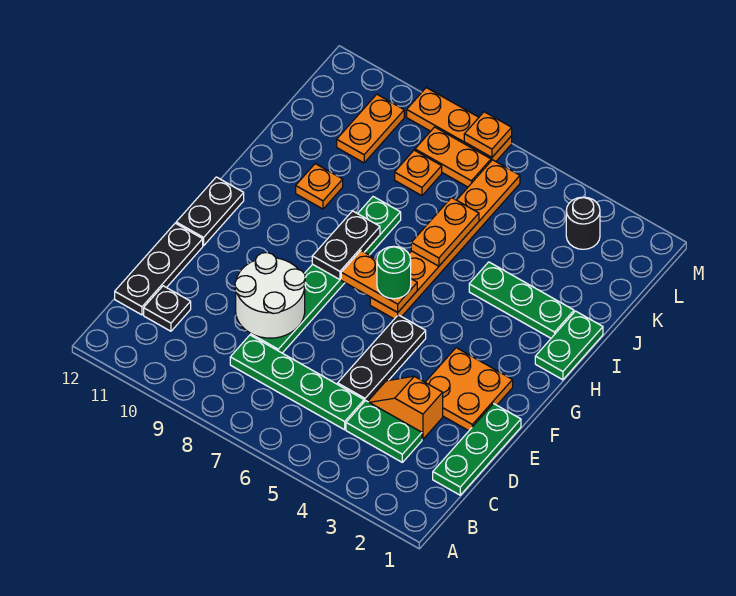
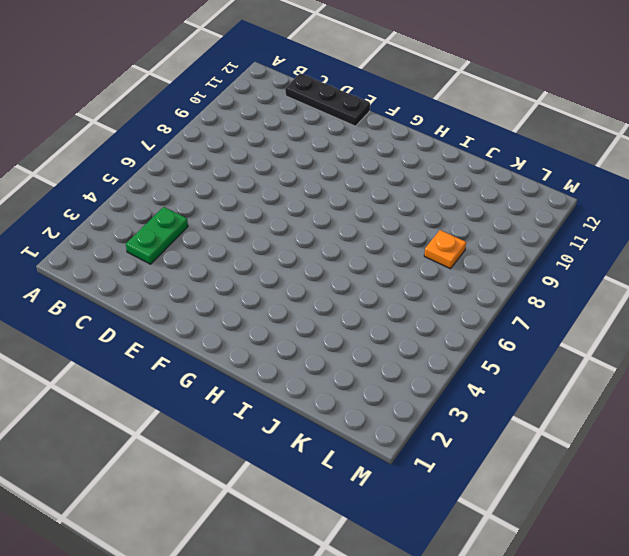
none -> green plate C1:E1 level 1
none -> green plate C5:C8 level 1
none -> black plate C11 level 1

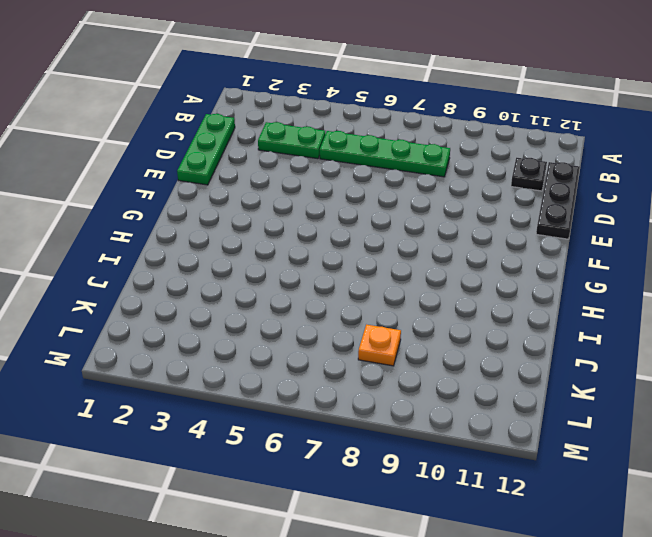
none -> orange slope D3:D4 level 1 top 3
none -> black plate D5:F5 level 1
none -> green plate D8:I8 level 1

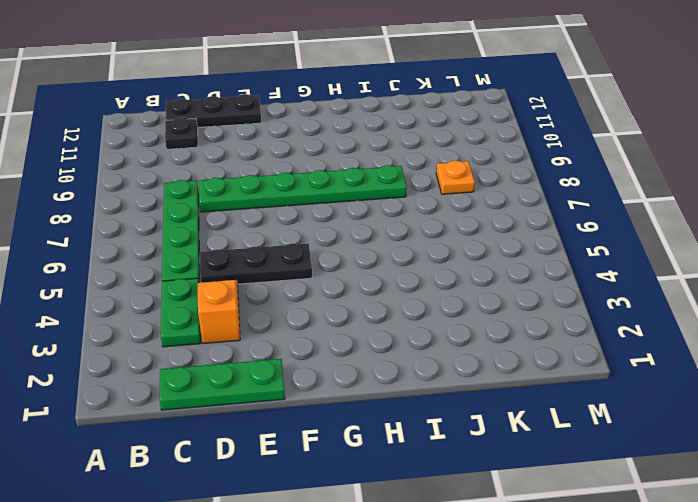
none -> orange plate E2:F3 level 1
none -> black plate F12:G12 level 1
none -> orange plate G6:L6 level 1

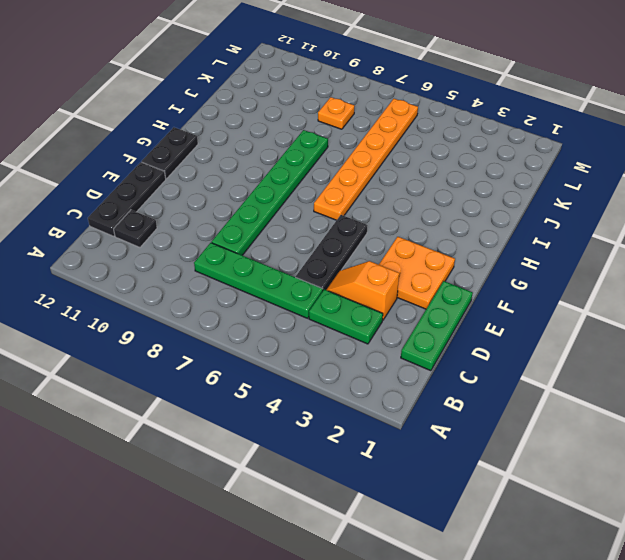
none -> green plate H1:I1 level 1
none -> green plate I2:I4 level 1
none -> orange plate I10 level 1

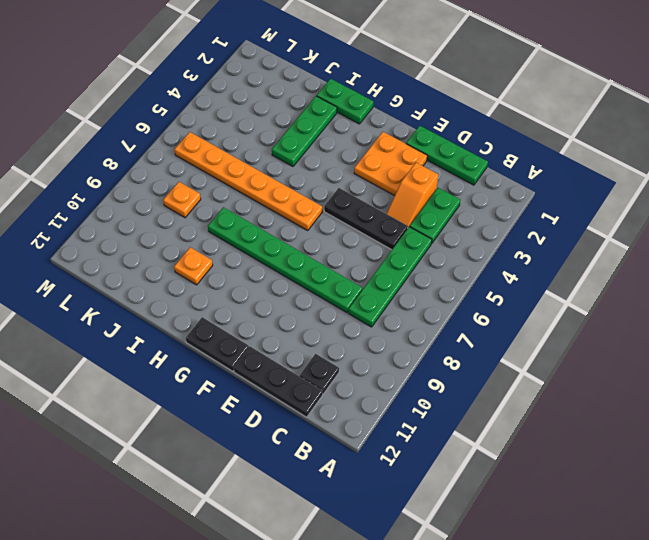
none -> orange plate K10:L10 level 1
none -> black round brick L3 level 1
none -> orange plate L7:L8 level 1

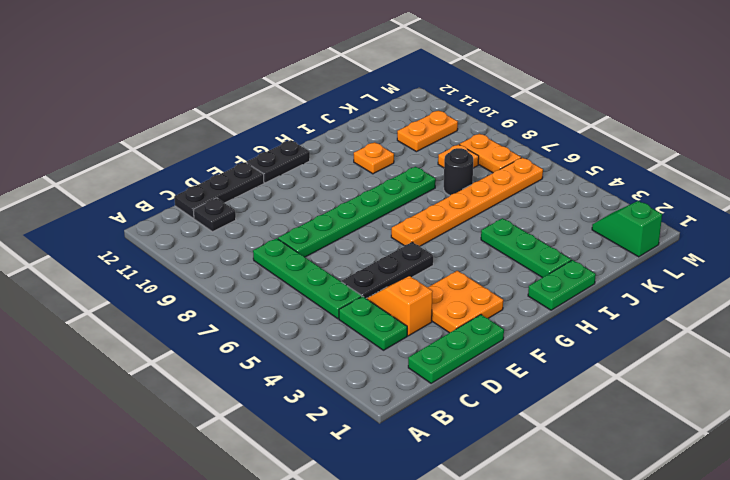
black round brick J7 level 1 -> black round brick L3 level 1
green slope L1:L2 level 1 top 1 -> none
none -> orange plate M7:M9 level 1
none -> white round brick D8:E9 level 2
none -> orange plate G6:G7 level 2

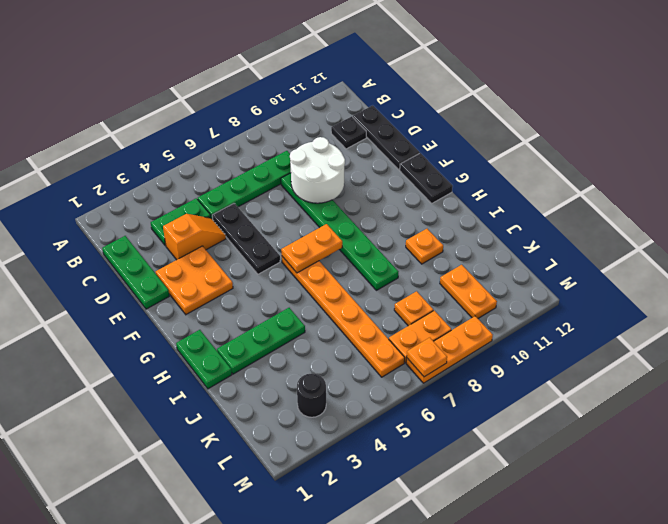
none -> black plate G8:H8 level 2
none -> orange plate I6:J6 level 2
none -> green round brick G6 level 3

